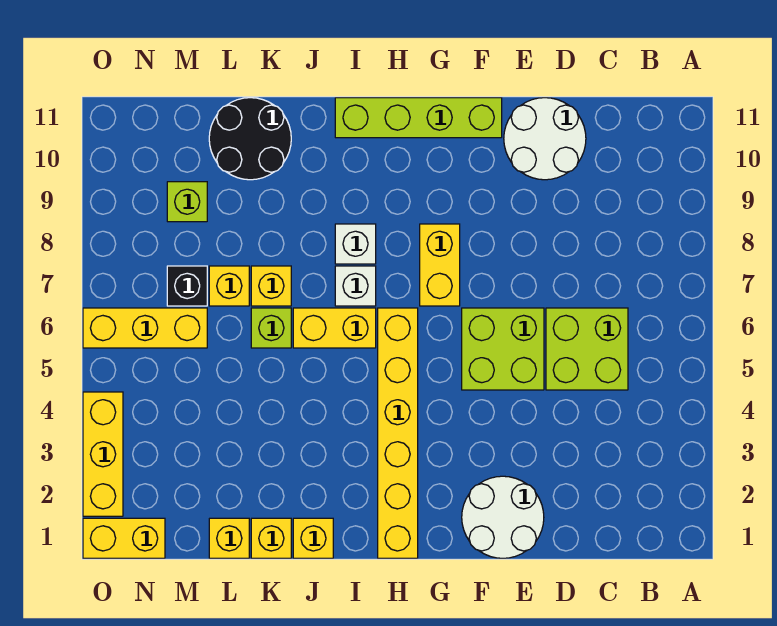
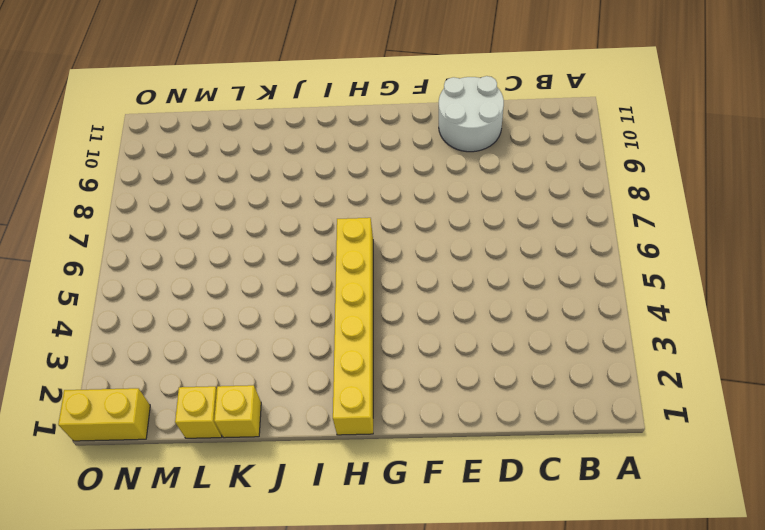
none -> lime brick C5:D6 level 1
none -> white round brick E1:F2 level 1
none -> lime brick E5:F6 level 1

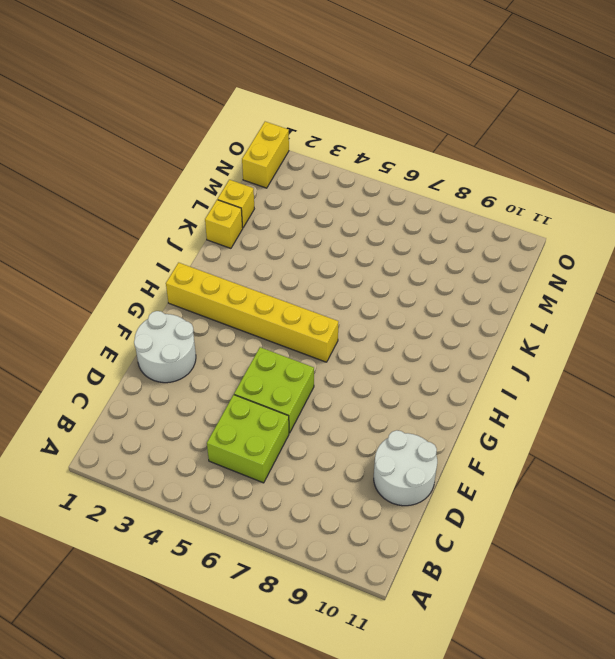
none -> lime brick F11:I11 level 1
none -> yellow brick G7:G8 level 1
none -> yellow brick I6:J6 level 1

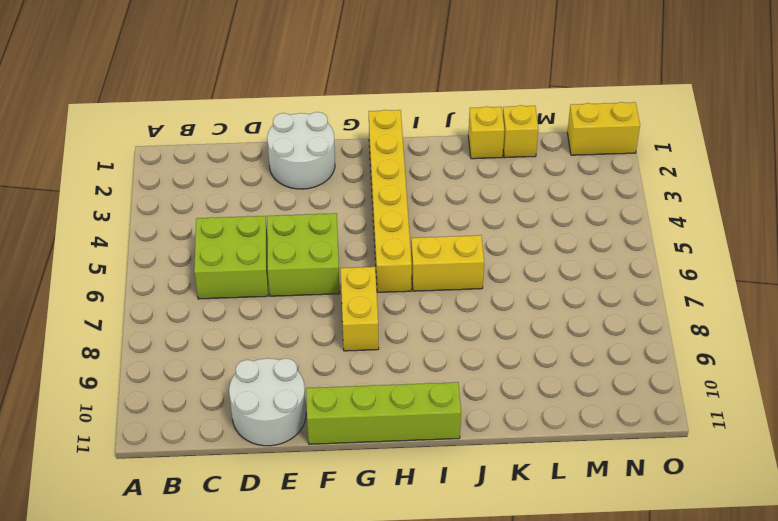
none -> white brick I7 level 1
none -> white brick I8 level 1
none -> yellow brick J1 level 1

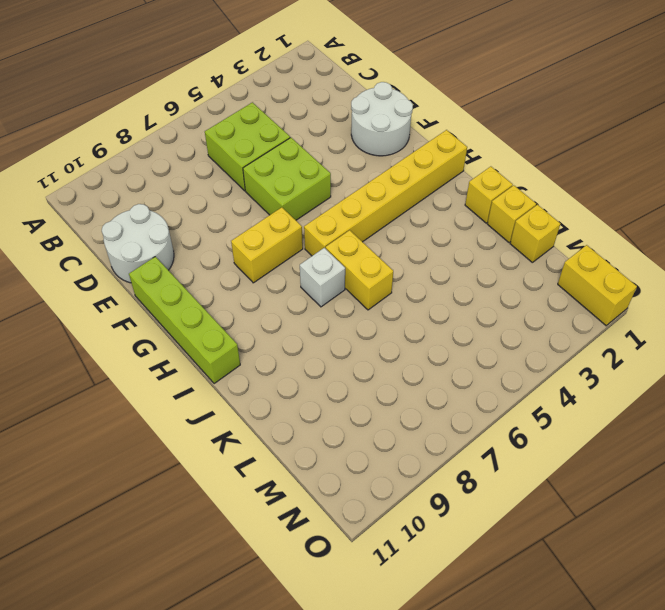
none -> white brick I8 level 1
none -> lime brick K6 level 1
none -> yellow brick K7 level 1

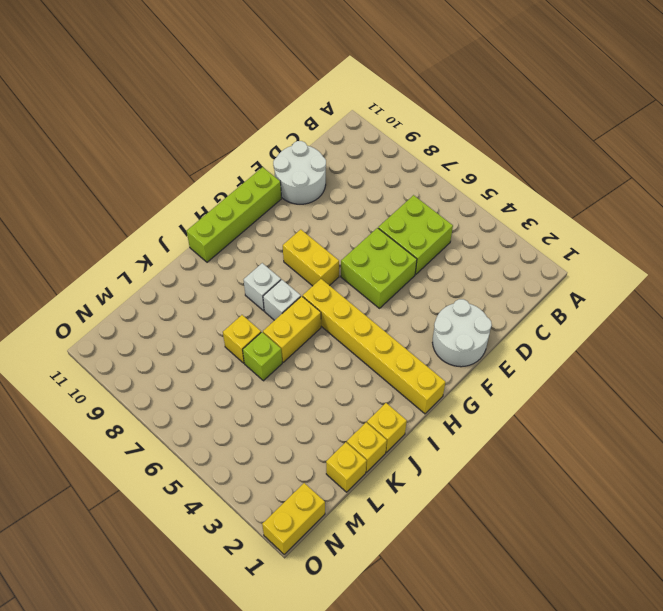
none -> black round brick K10:L11 level 1
none -> yellow brick L7 level 1
none -> yellow brick M6:O6 level 1

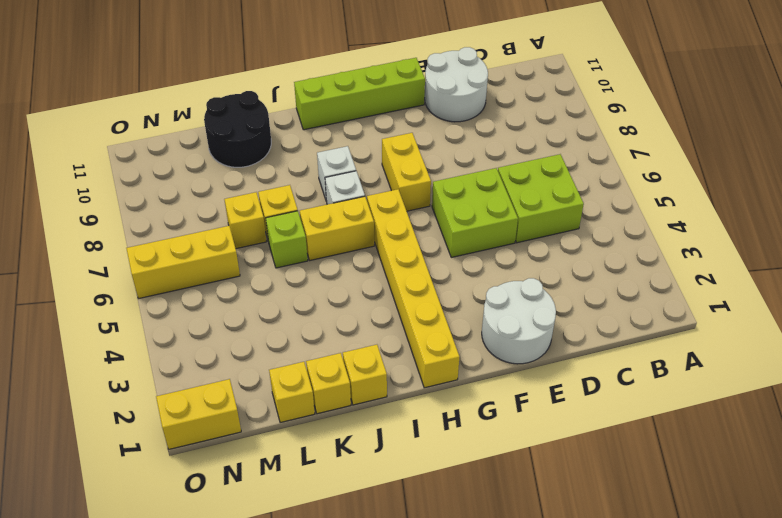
none -> black brick M7 level 1
none -> lime brick M9 level 1
none -> yellow brick O2:O4 level 1

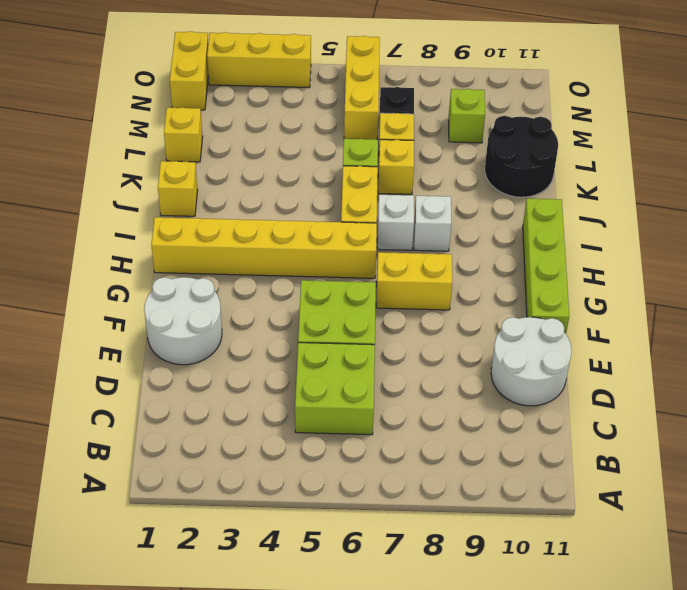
none -> yellow brick K1 level 1

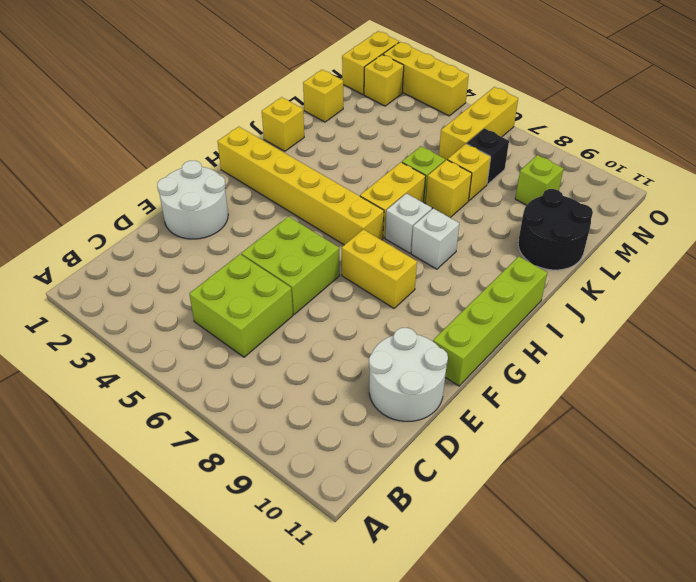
yellow brick N2 level 1 -> yellow brick K1 level 1

